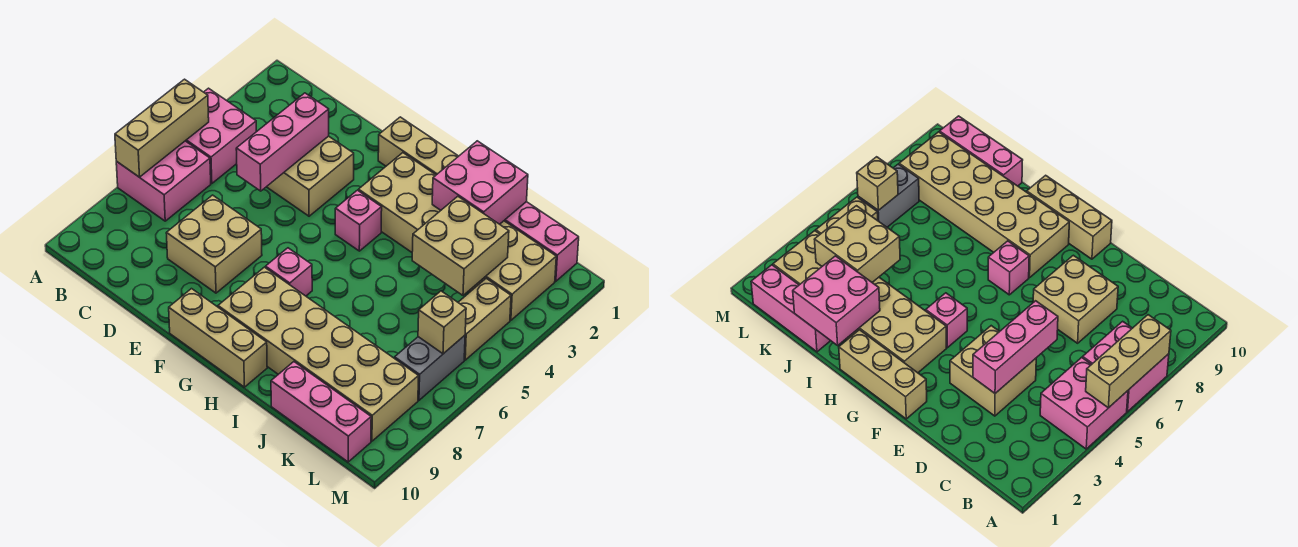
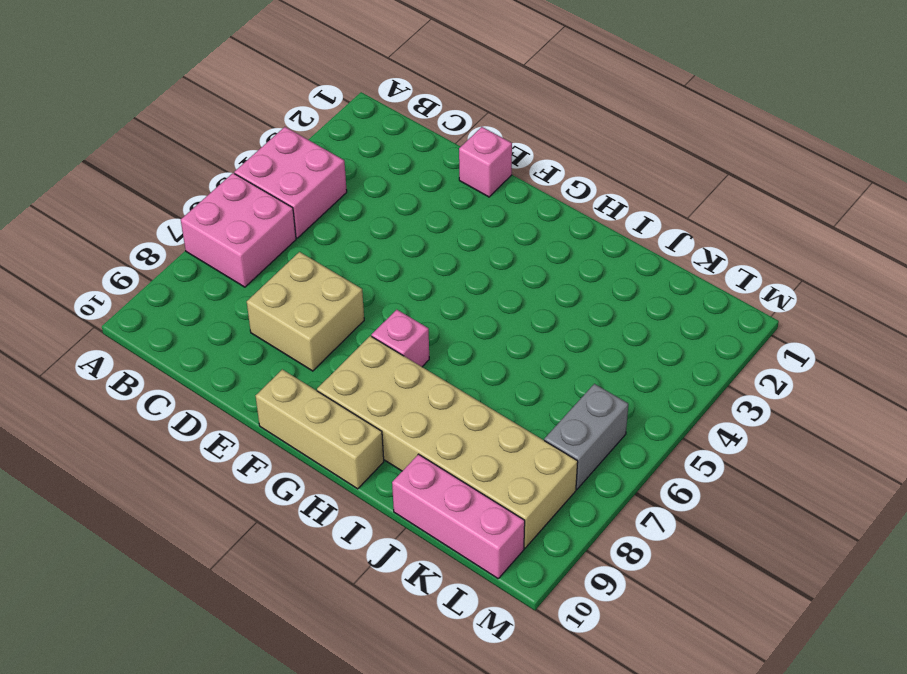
pink brick E1 level 1 -> pink brick G4 level 1
none -> tan brick D3:E4 level 1
none -> tan brick F1:H1 level 1
none -> tan brick G2:L3 level 1

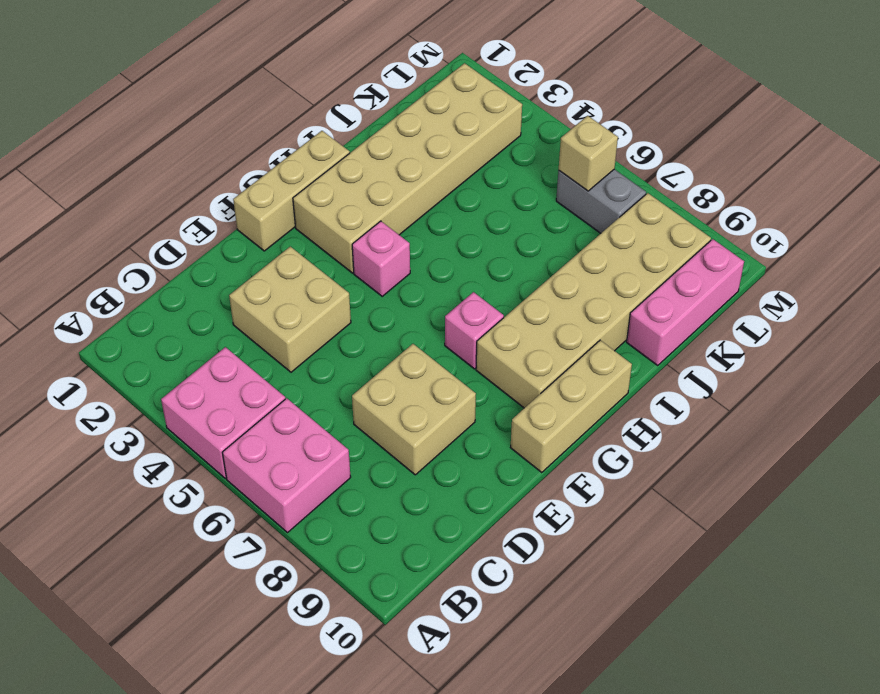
none -> pink brick J1:L1 level 1
none -> tan brick L4:L5 level 1
none -> tan brick A5:A7 level 2

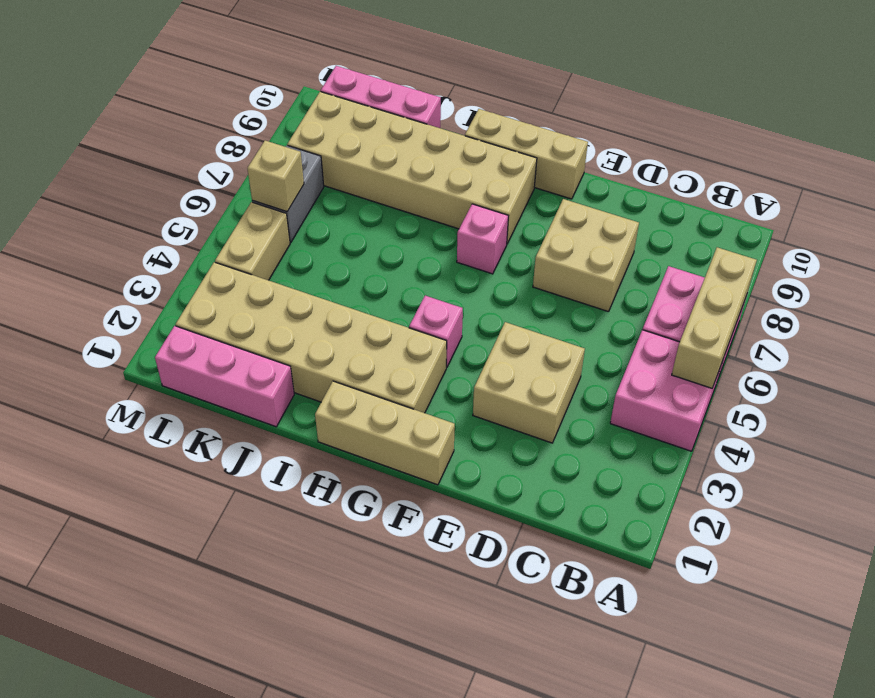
none -> pink brick D3:D5 level 2
none -> pink brick I1:J2 level 2
none -> tan brick J3:K4 level 2

